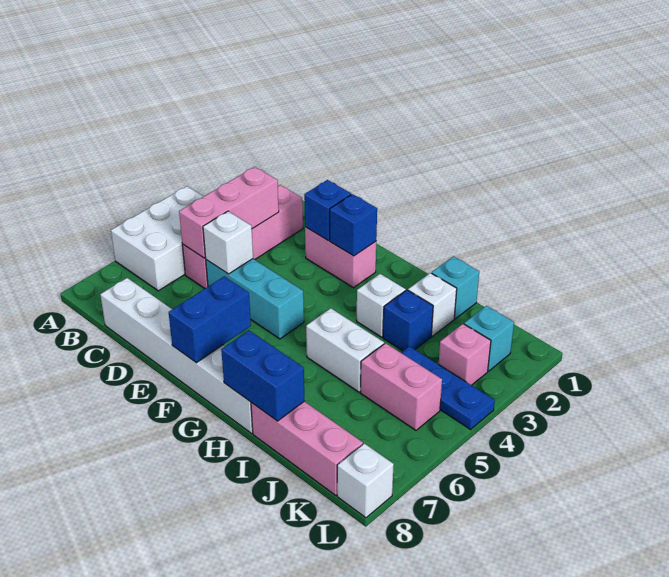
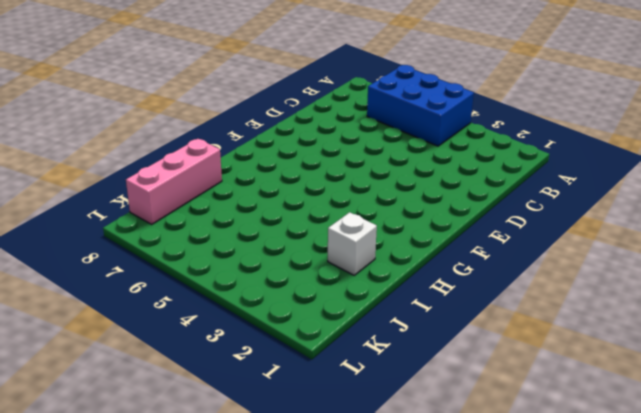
blue brick A4:B6 level 1 -> white brick A4:B6 level 1
none -> pink brick C2:C5 level 1
none -> white brick C8:H8 level 1
none -> cyan brick D5:F5 level 1

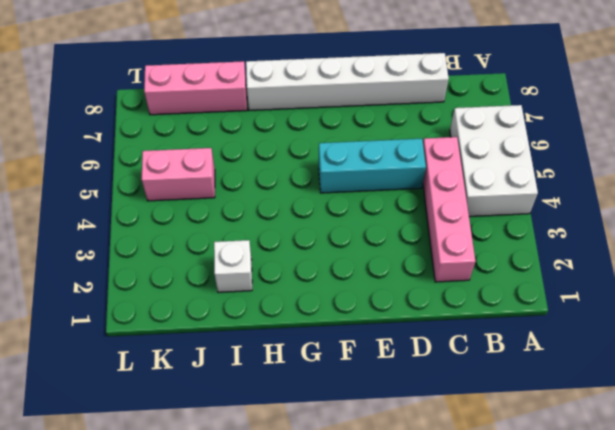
none -> pink brick E2:F2 level 1
none -> white brick H3 level 1
none -> white brick H5:I5 level 1

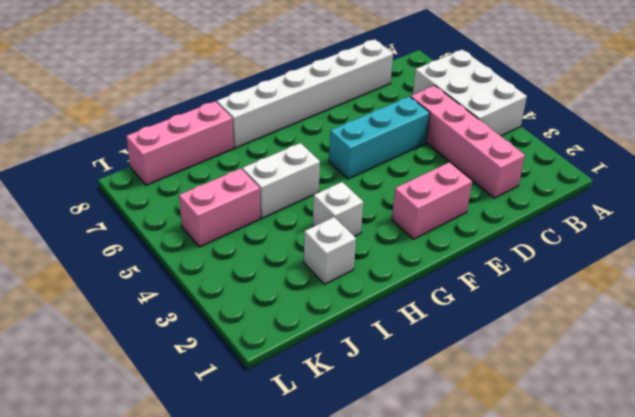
none -> cyan brick I1 level 1
none -> blue brick I3 level 1
none -> blue plate J4:L4 level 1

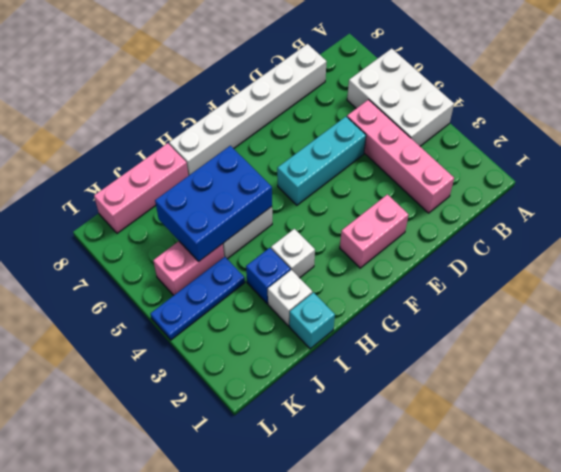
blue brick H5:J6 level 2 -> none
none -> cyan brick K2 level 1
none -> pink brick K3 level 1
none -> white brick L8 level 1

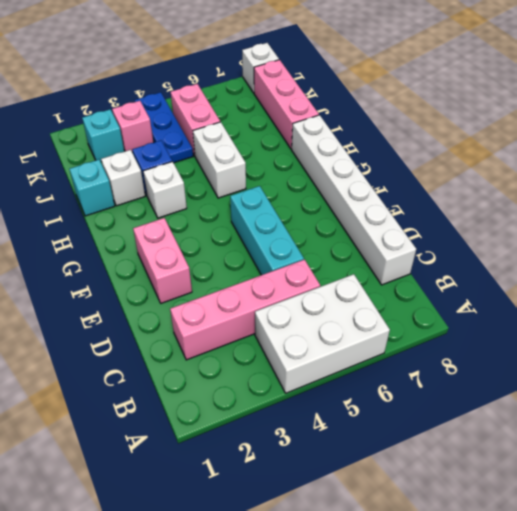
none -> pink brick C3:C5 level 2
none -> white brick D5 level 2
none -> blue brick E2 level 2

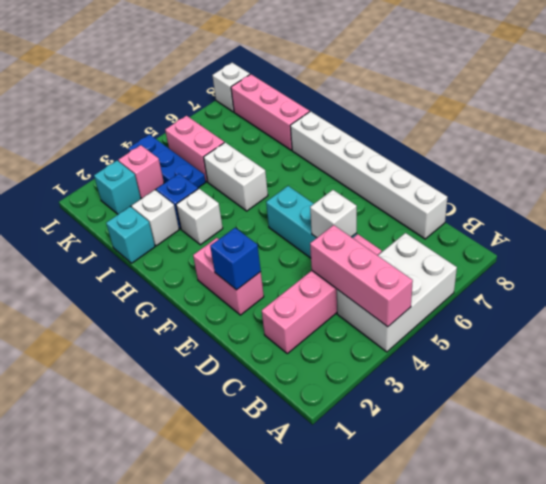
pink brick A4:C4 level 2 -> pink brick C3:C5 level 2
none -> blue brick F2 level 2
none -> blue brick F7:F8 level 2
none -> blue brick H8:I8 level 2

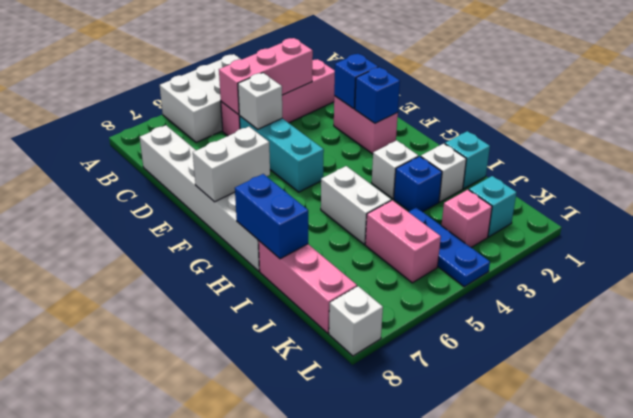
white brick F7:F8 level 2 -> blue brick F7:F8 level 2

